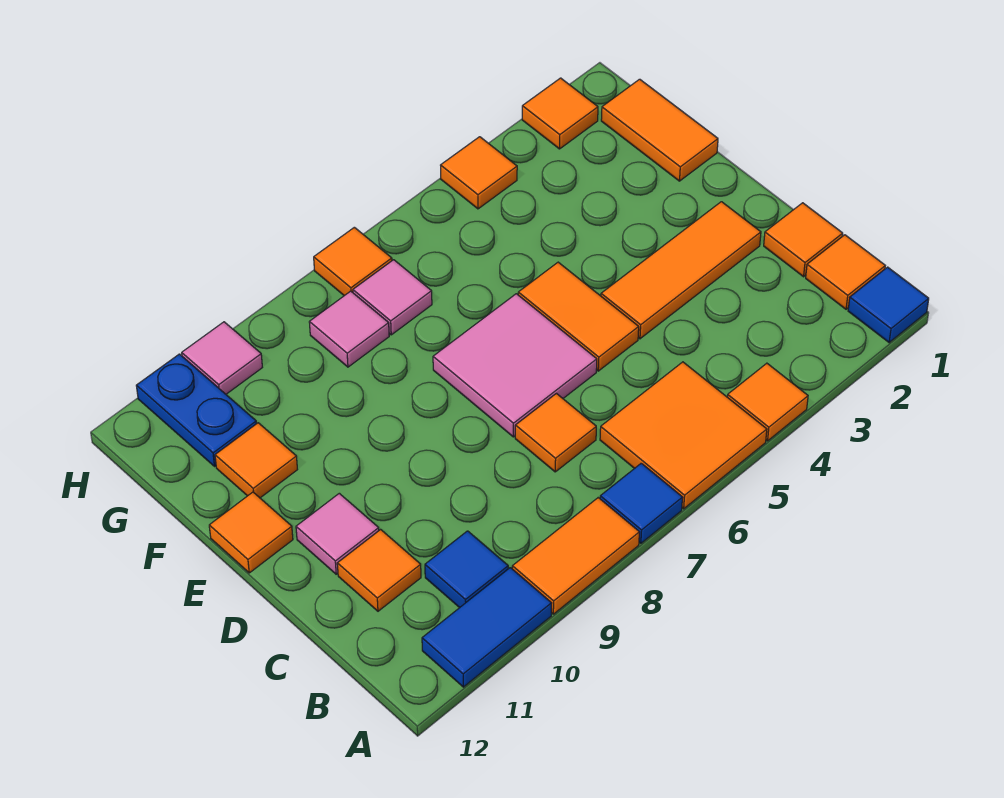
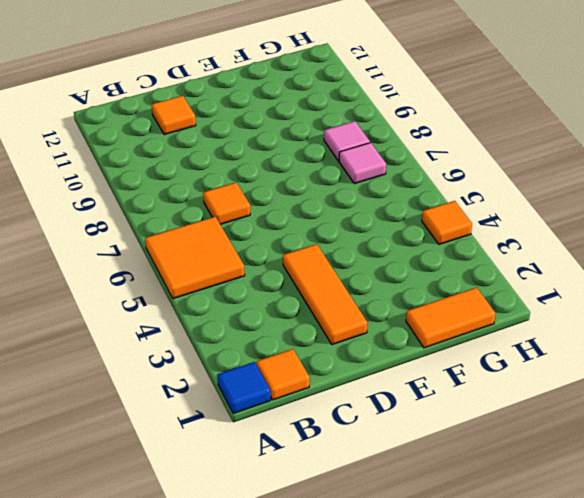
none -> orange tile A4 level 1
none -> blue tile A7 level 1
none -> orange tile A8:A9 level 1

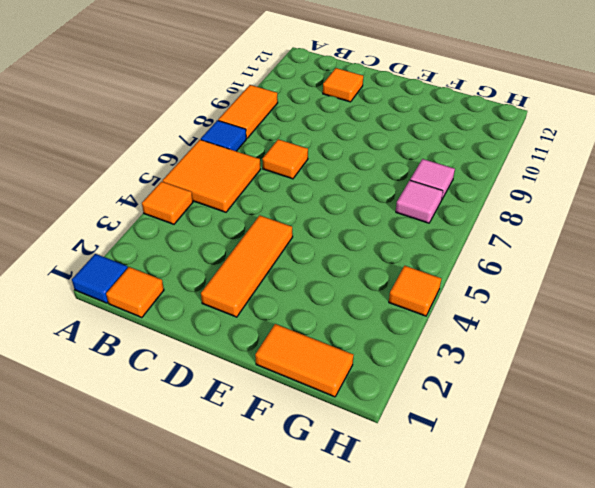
none -> blue tile A10:A11 level 1
none -> blue tile B10 level 1
none -> orange tile C1 level 1

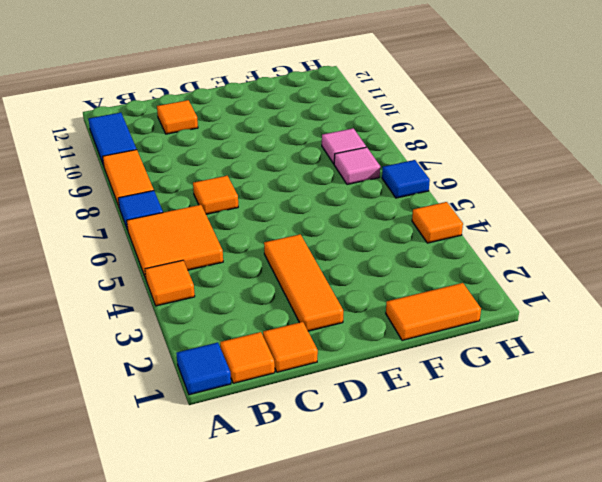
blue tile H6 level 1 -> blue tile B10 level 1
none -> orange tile D5:E5 level 1
none -> pink tile D6:E7 level 1
none -> pink tile D11 level 1

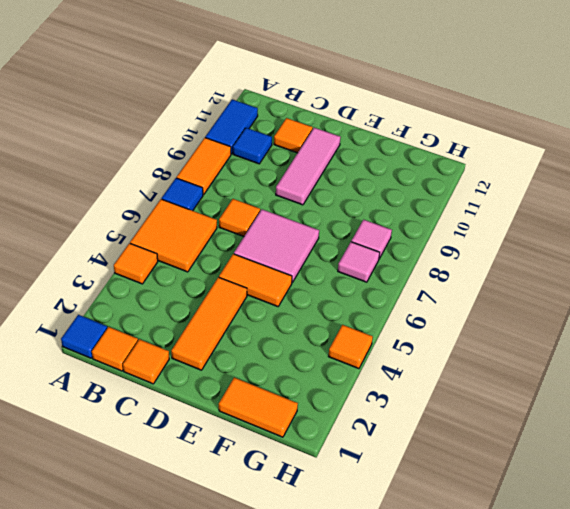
pink tile D9:D11 level 1 -> pink tile D11 level 1
none -> orange tile E12 level 1
none -> orange tile F11 level 1
none -> blue plate G11:H11 level 1

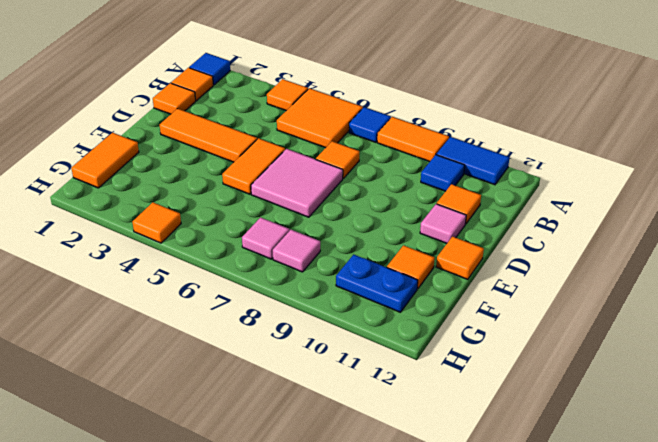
blue plate G10:G11 level 1 -> blue plate G11:H11 level 1
none -> orange tile H2 level 1
none -> orange tile H7 level 1
none -> pink tile H10 level 1

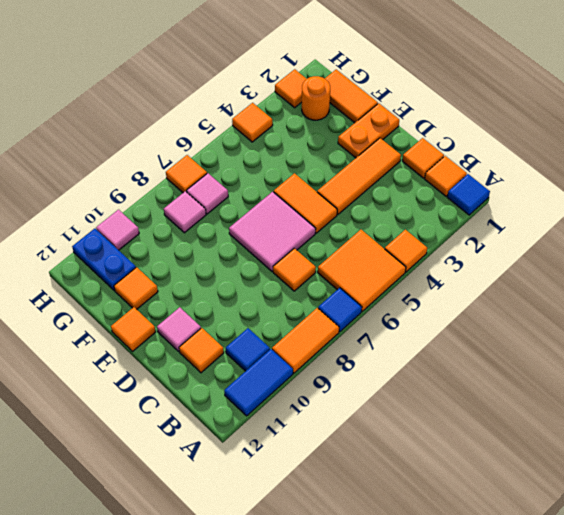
orange plate E1:E2 level 1 -> none
orange round brick G2 level 1 -> none

